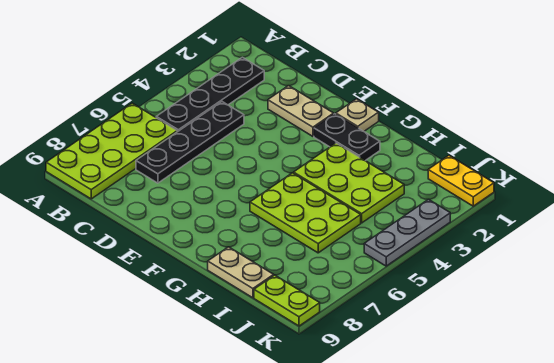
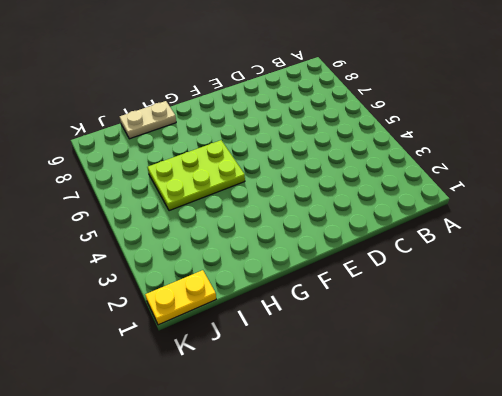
none -> lime plate A6:B9 level 1
none -> black plate B2:B5 level 1
none -> black plate C4:C7 level 1

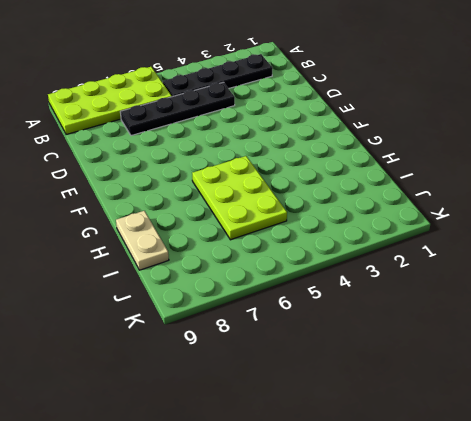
none -> tan plate D2:E2 level 1
none -> tan plate F1 level 1
none -> black plate F2:G2 level 1

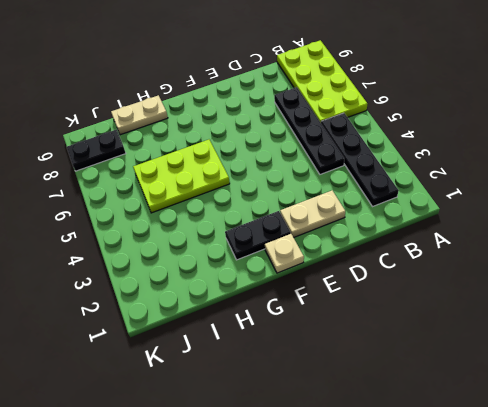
black plate J8:K8 level 1 -> none
none -> lime plate G3:I4 level 1
none -> yellow plate J1:K1 level 1
none -> lime plate J9:K9 level 1

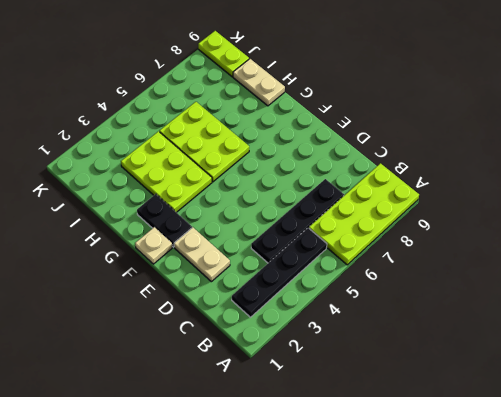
none -> yellow plate J1:K1 level 1
none -> grey plate K3:K5 level 1

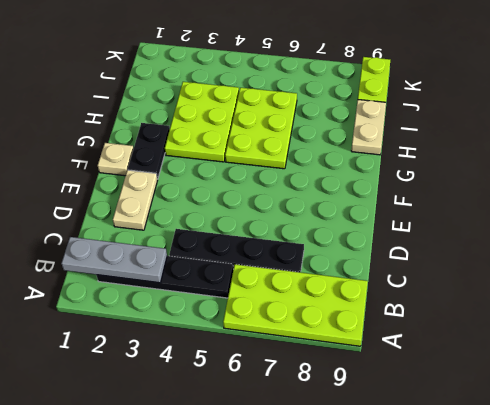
grey plate B1:B3 level 2 -> grey plate K3:K5 level 1
none -> yellow plate J1:K1 level 1

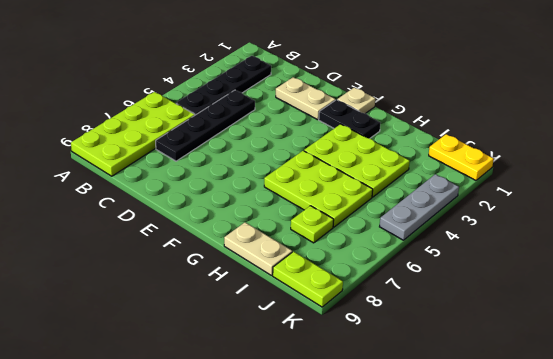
lime plate I7 level 1 -> none

